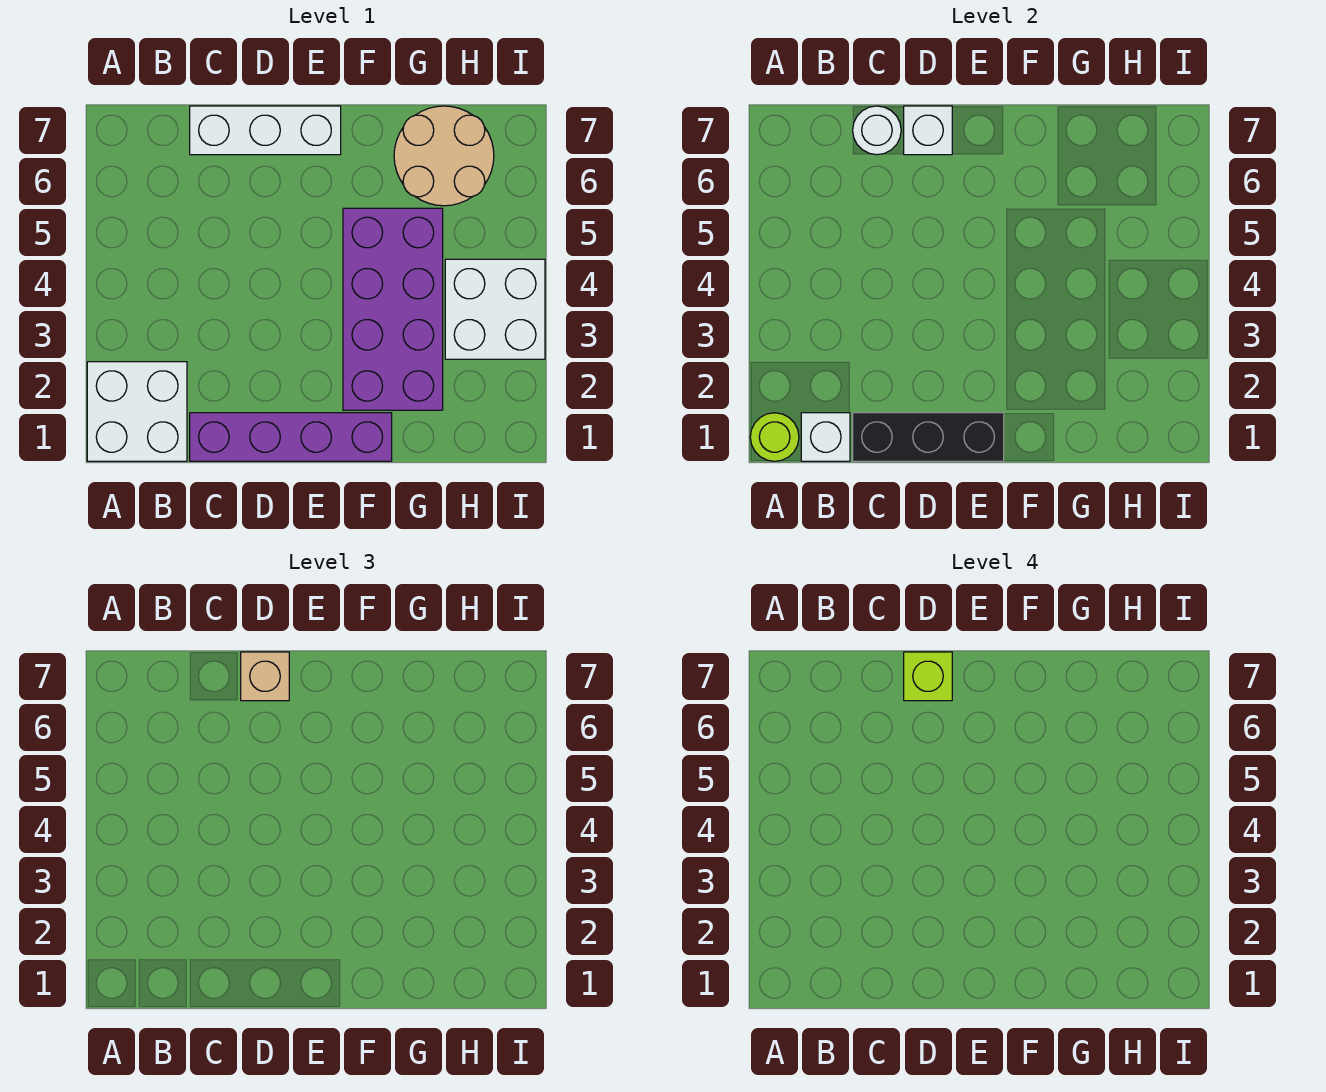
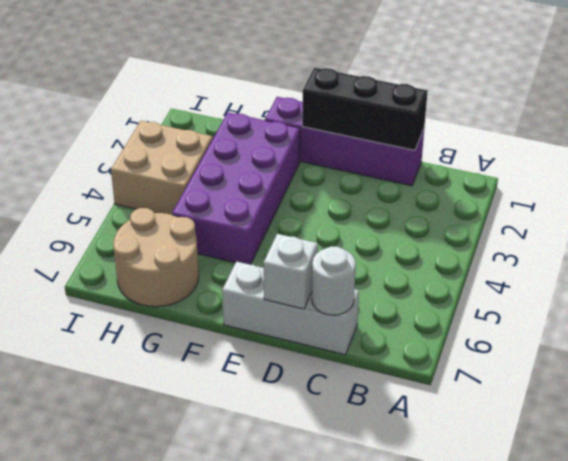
tan brick H3:I4 level 1 -> white brick H3:I4 level 1
none -> white brick A1:B2 level 1
none -> lime round brick A1 level 2
none -> white brick B1 level 2

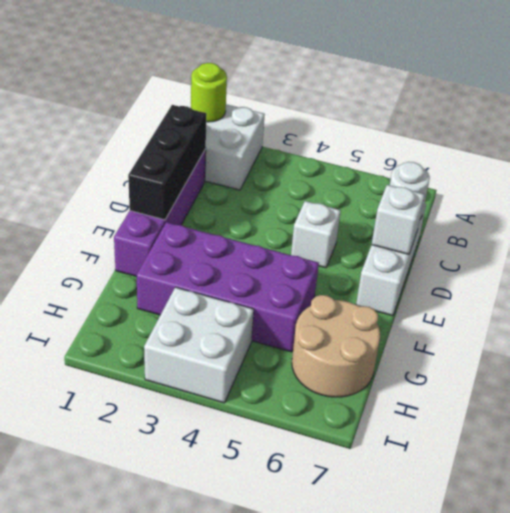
white brick D5 level 1 -> white brick B1 level 2
none -> tan brick D7 level 3
none -> lime brick D7 level 4

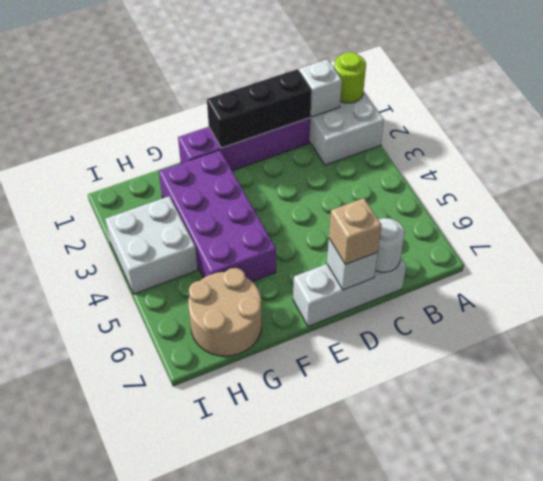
none -> lime brick D7 level 4

